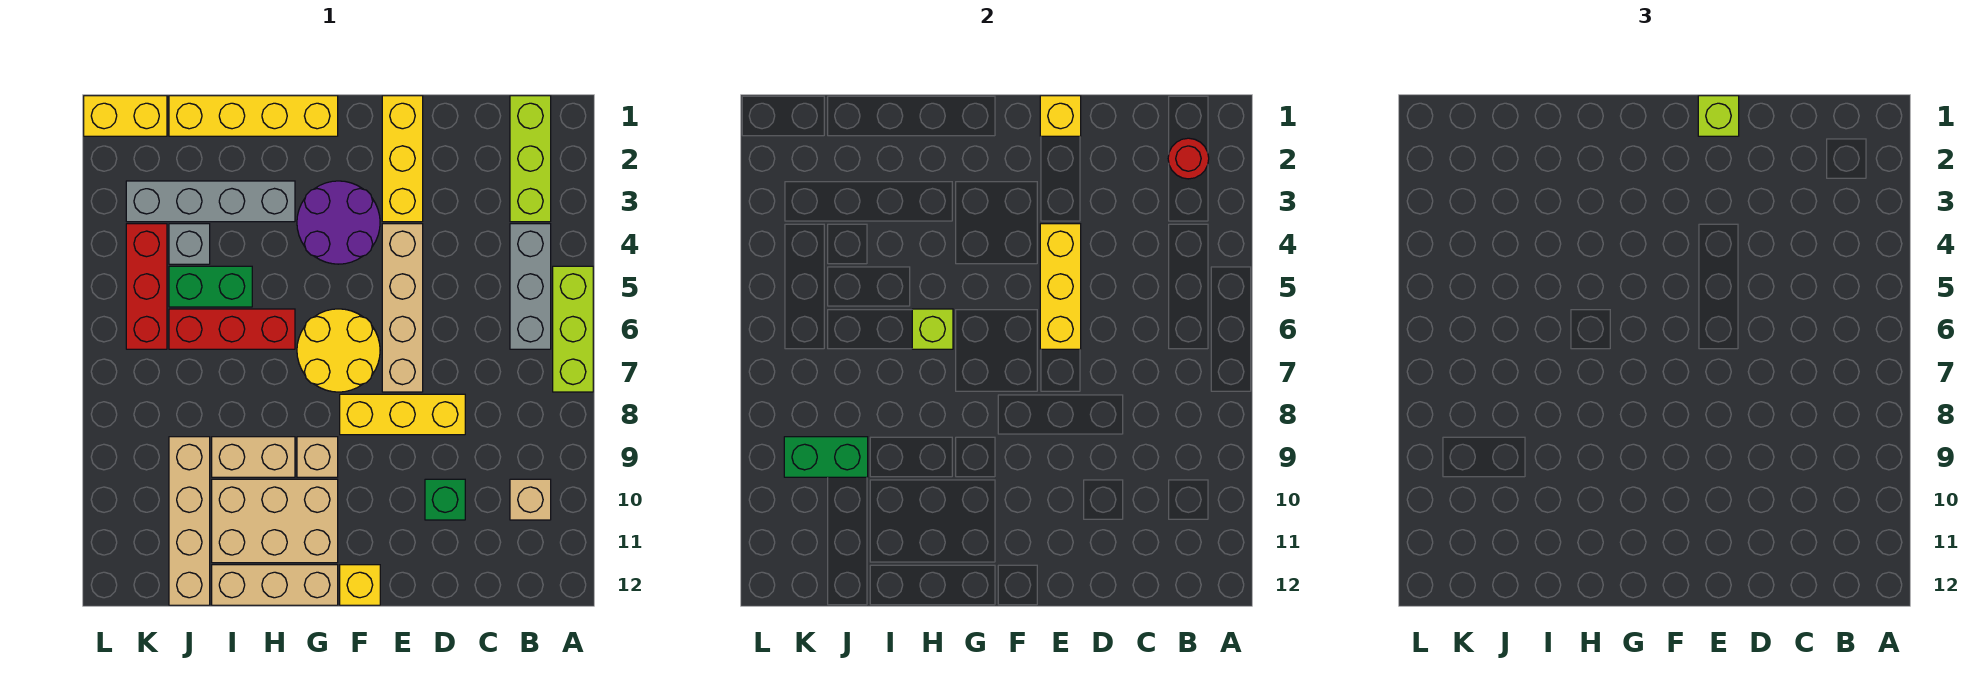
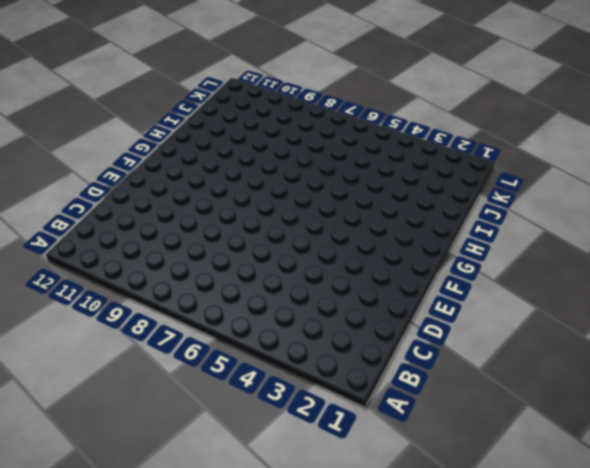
none -> lime brick A5:A7 level 1
none -> lime brick B1:B3 level 1
none -> grey brick B4:B6 level 1

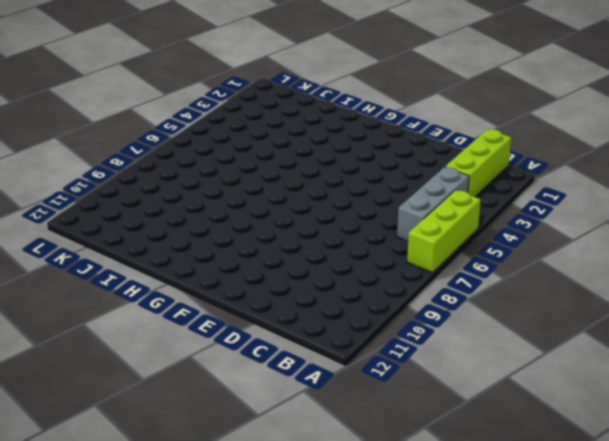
none -> tan brick B10 level 1
none -> yellow brick D8:F8 level 1
none -> green brick D10 level 1

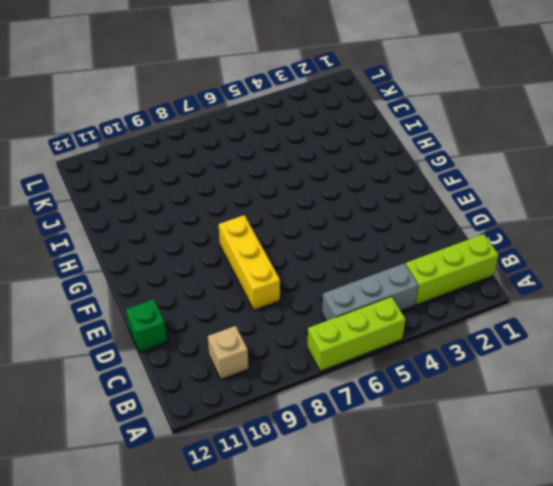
green brick D12 level 1 -> green brick D10 level 1
none -> yellow brick E1:E3 level 1
none -> tan brick E4:E7 level 1
none -> purple round brick F3:G4 level 1

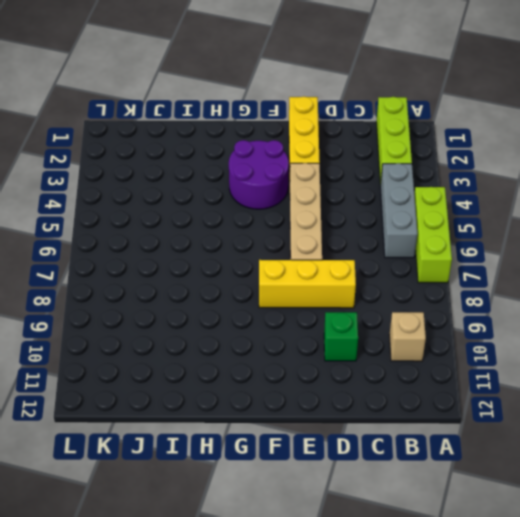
none -> yellow round brick F6:G7 level 1
none -> yellow brick F12 level 1
none -> yellow brick G1:J1 level 1

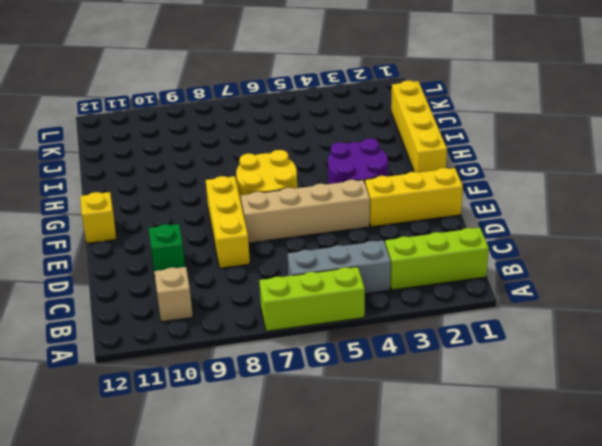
none -> tan brick G9 level 1
none -> tan brick G10:I11 level 1
none -> tan brick G12:I12 level 1

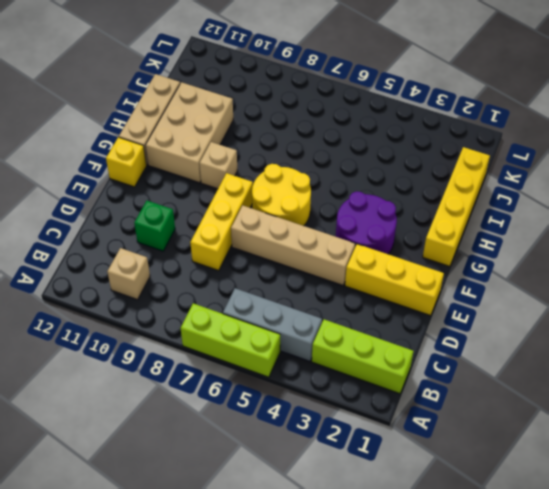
none -> grey brick H3:K3 level 1
none -> red brick H6:J6 level 1
none -> tan brick H9:I9 level 1

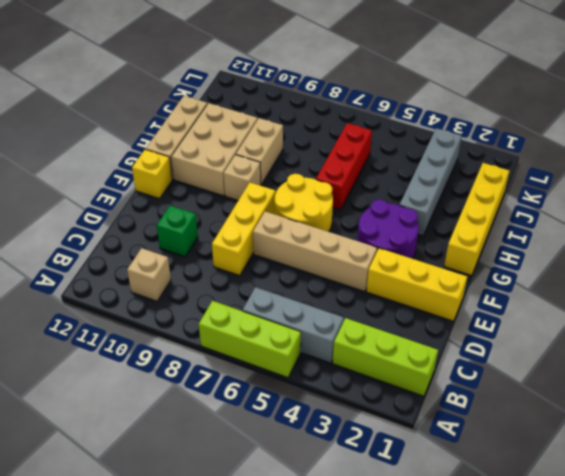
none -> green brick I5:J5 level 1
none -> grey brick J4 level 1
none -> tan brick J9:J12 level 1

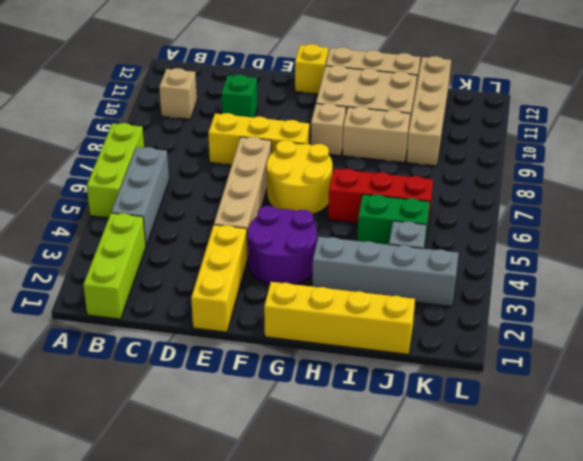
none -> yellow brick K1:L1 level 1
none -> red brick K4:K6 level 1
none -> red round brick B2 level 2

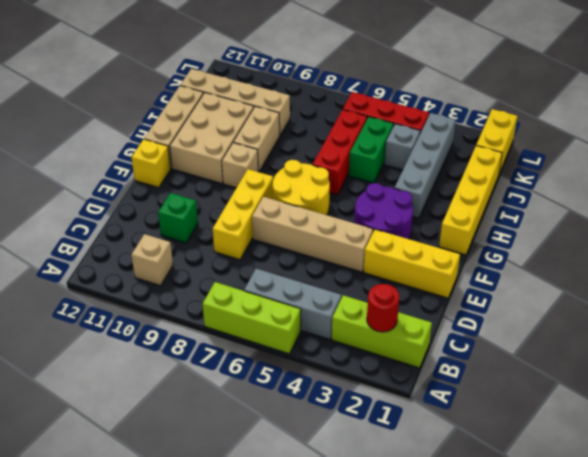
none -> yellow brick E1 level 2
none -> yellow brick E4:E6 level 2
none -> lime brick H6 level 2

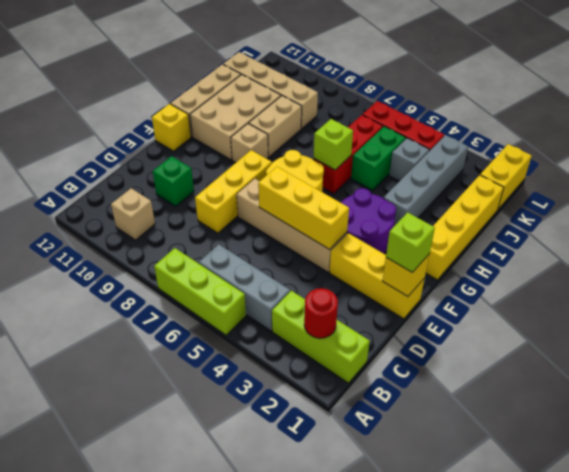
none -> green brick J9:K9 level 2

